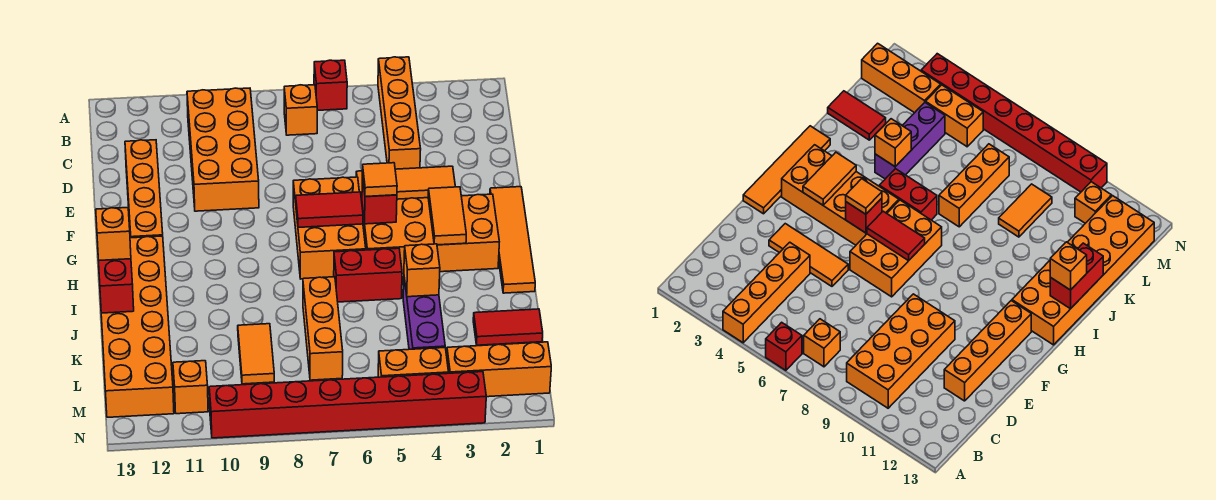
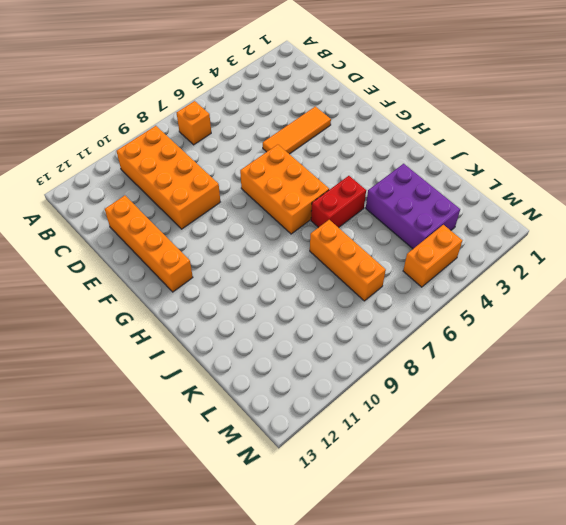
purple brick J3:L4 level 1 -> purple brick J4:L4 level 1
none -> orange brick A4:D4 level 1
none -> red brick A6 level 1
none -> orange tile F1:I1 level 1

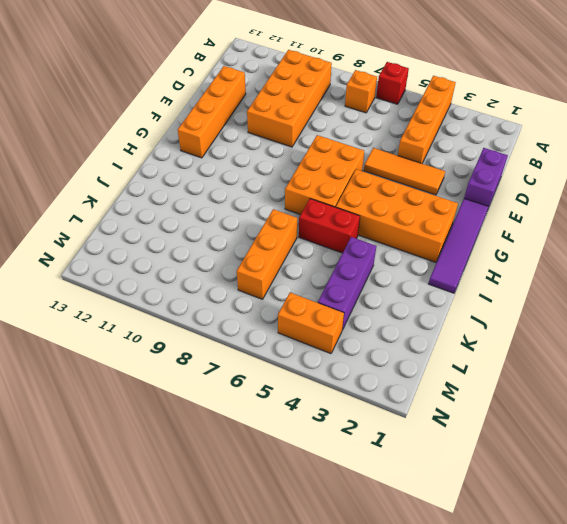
purple brick D1:E1 level 1 -> none
purple tile F1:I1 level 1 -> orange tile F1:I1 level 1
none -> orange brick H12:M13 level 1
none -> red tile K1:K2 level 1
none -> orange tile K9:L9 level 1

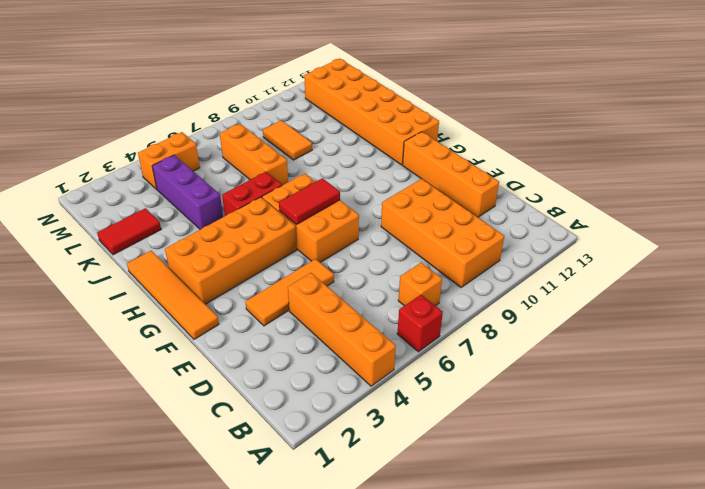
none -> orange brick M1:M3 level 1
none -> orange brick M11 level 1
none -> red brick N3:N10 level 1

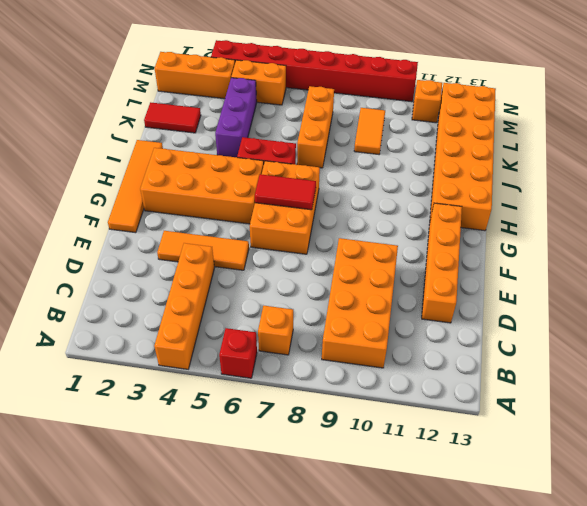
none -> orange tile G3:H3 level 2
none -> red brick G5 level 2
none -> red brick I13:J13 level 2

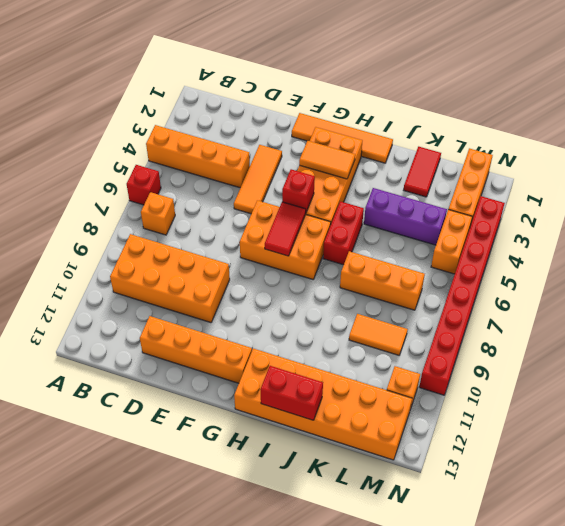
none -> orange brick J4 level 2
none -> orange tile G5 level 3
none -> orange brick I13 level 3

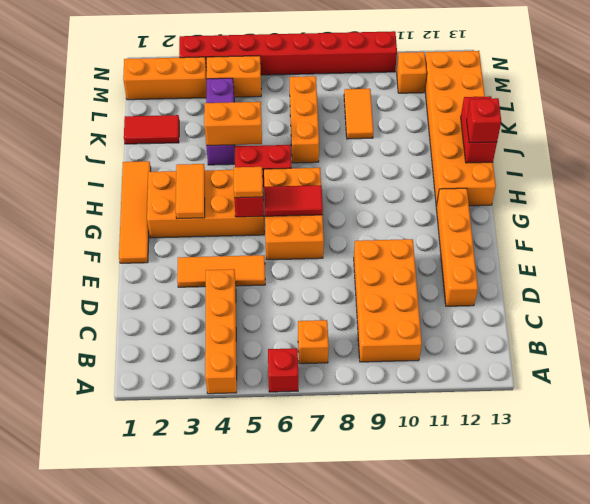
red brick I13 level 3 -> orange brick I13 level 3
orange brick J4:J5 level 2 -> orange brick J4 level 2

